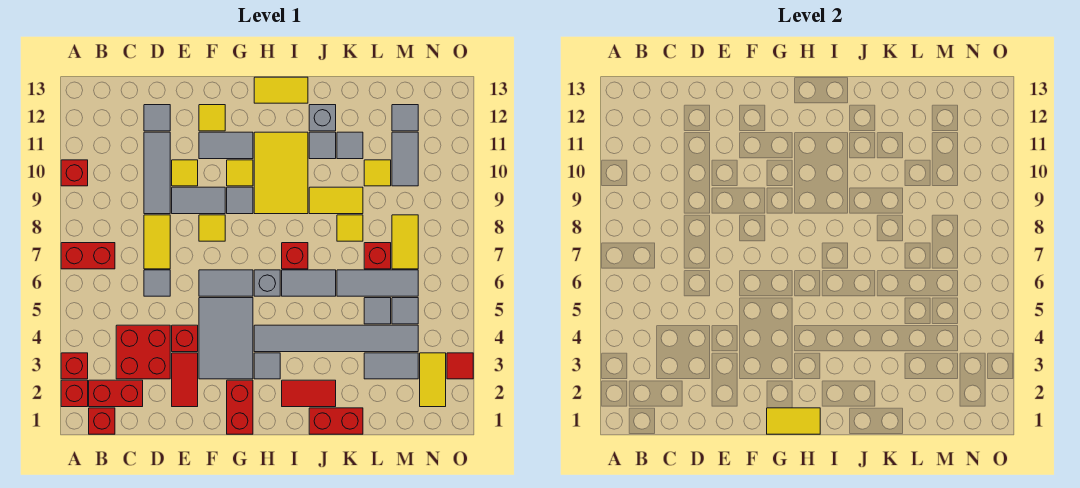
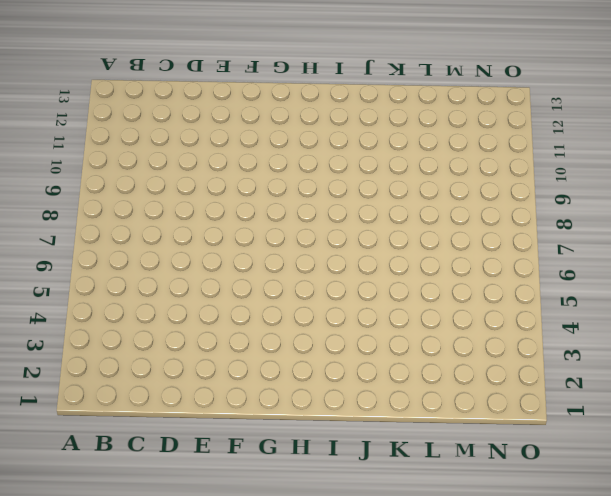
none -> red brick A2 level 1
none -> red brick A3 level 1
none -> red brick A7:B7 level 1
none -> red brick A10 level 1

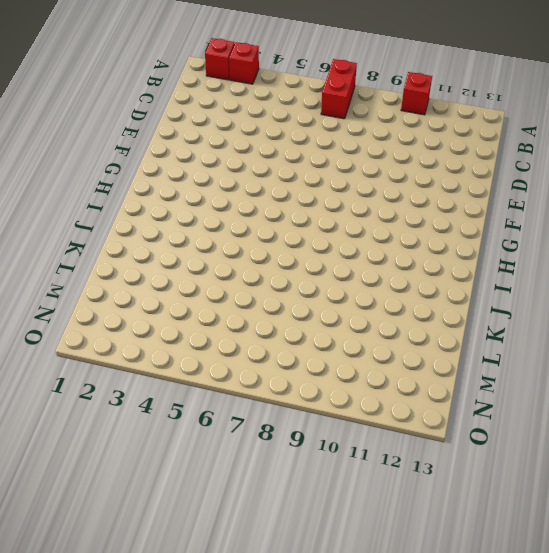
none -> red brick B1 level 1
none -> red brick B2:C2 level 1
none -> red brick C3:D4 level 1
none -> grey tile D6 level 1

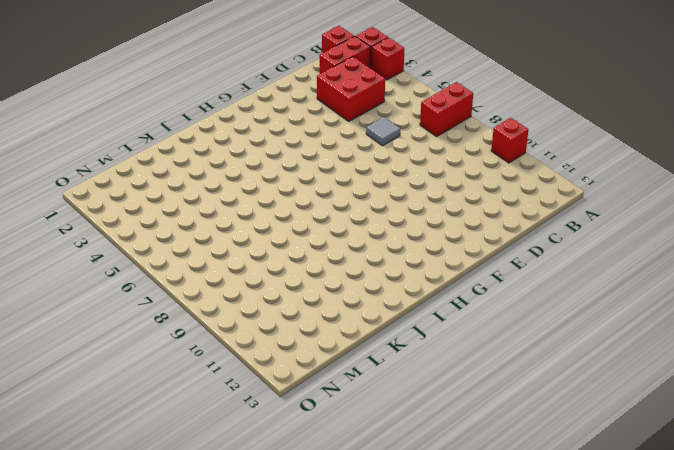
none -> yellow tile D7:D8 level 1
none -> grey tile D9:D11 level 1
none -> grey tile D12 level 1
none -> red tile E2:E3 level 1

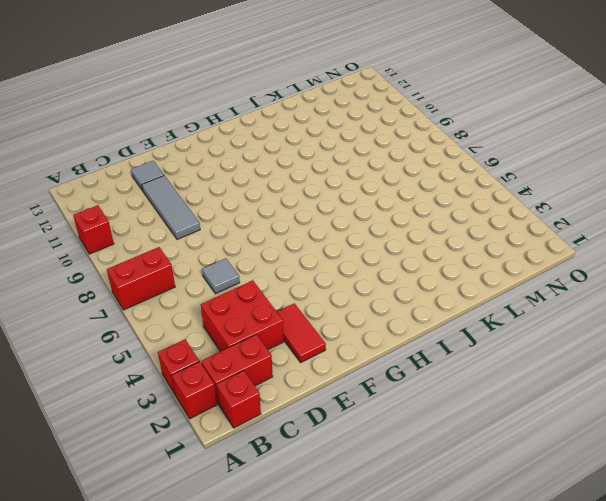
none -> yellow tile D7:D8 level 1
none -> red brick E4 level 1
none -> grey tile E9:F9 level 1
none -> yellow tile E10 level 1

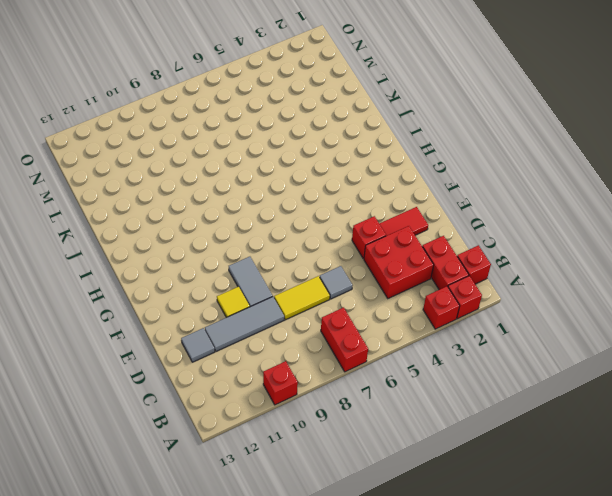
none -> grey tile F3:G5 level 1
none -> grey tile F6:G6 level 1
none -> yellow tile F8 level 1
none -> grey tile F11:G11 level 1

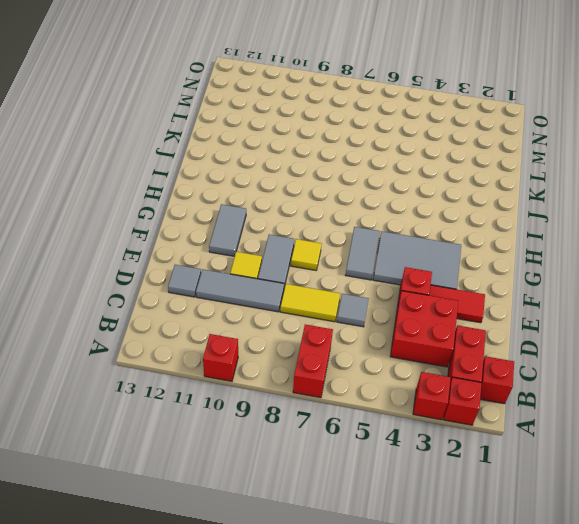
none -> yellow tile F12 level 1
none -> red brick G1:G2 level 1
none -> grey tile G9 level 1
none -> yellow tile G10 level 1

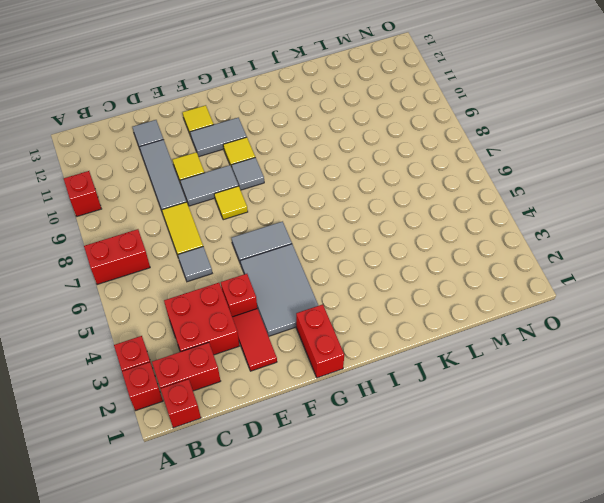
none -> grey tile H3 level 1
none -> grey tile H4:M4 level 1
none -> grey brick H6 level 1
none -> yellow tile H9:I11 level 1

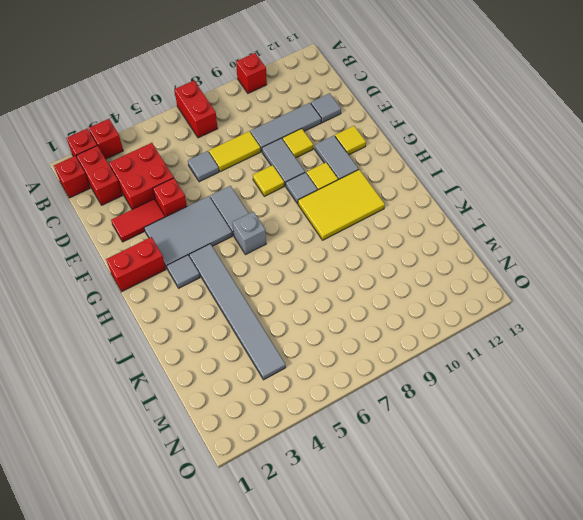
none -> yellow tile H13:I13 level 1
none -> red tile I2:J2 level 1
none -> grey tile I6:J6 level 1
none -> red brick I7 level 1

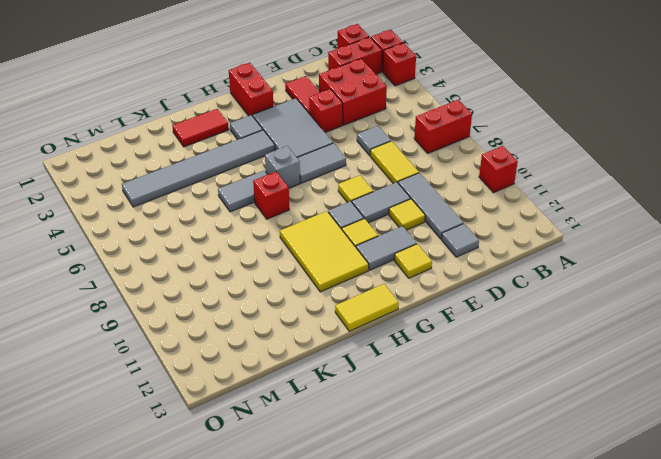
none -> red brick J1:K1 level 1
none -> yellow tile J9:K9 level 1
none -> grey tile J11 level 1
none -> grey brick J12 level 1

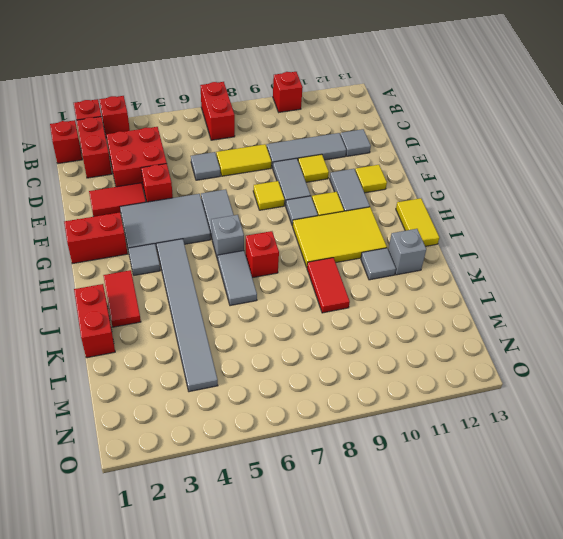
red tile J9:K9 level 1 -> yellow tile J9:K9 level 1
none -> grey tile K6:M6 level 1
none -> yellow tile K8 level 1
none -> grey tile K11 level 1
none -> grey tile L3:M3 level 1

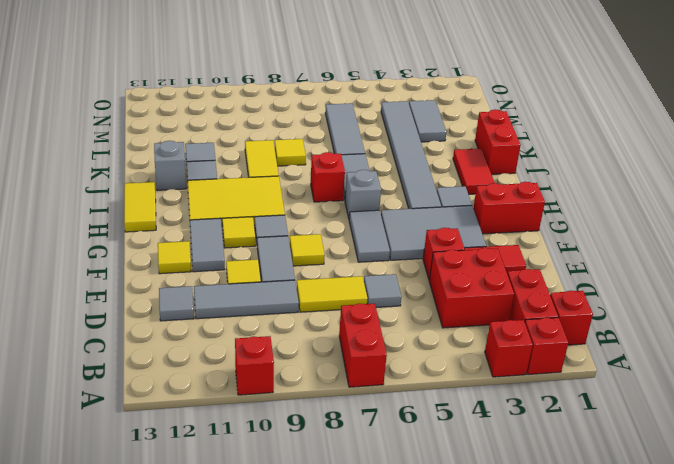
none -> grey tile L5 level 1
none -> red brick L7 level 1
none -> yellow tile L10 level 1
none -> grey tile M5 level 1

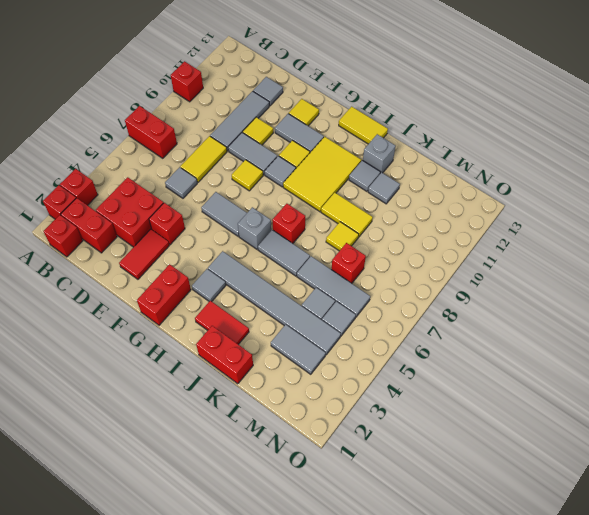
none -> grey tile F3:G5 level 1
none -> yellow tile L10 level 1
none -> yellow tile M7:M8 level 1
none -> grey tile M10:M11 level 1

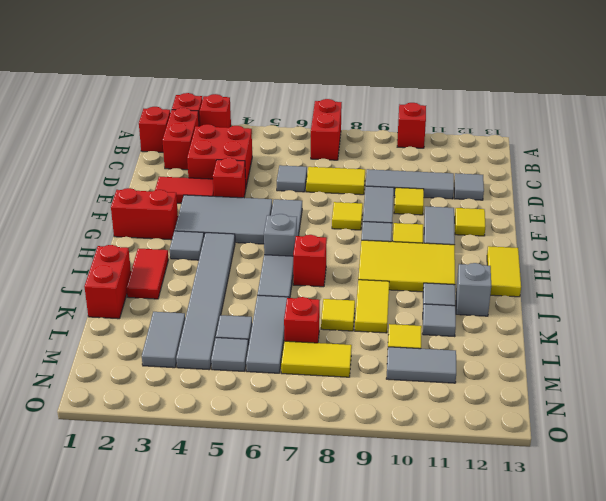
none -> grey tile M12 level 1
none -> yellow tile N2:N3 level 1
none -> red tile O3 level 1
none -> yellow tile G1:H1 level 2

